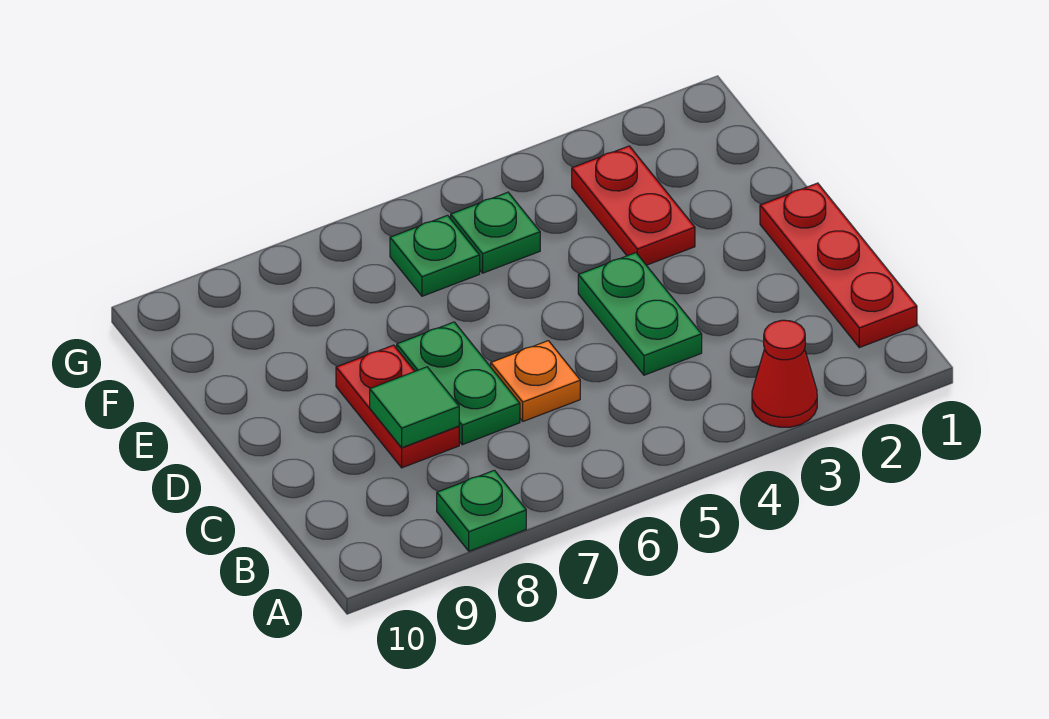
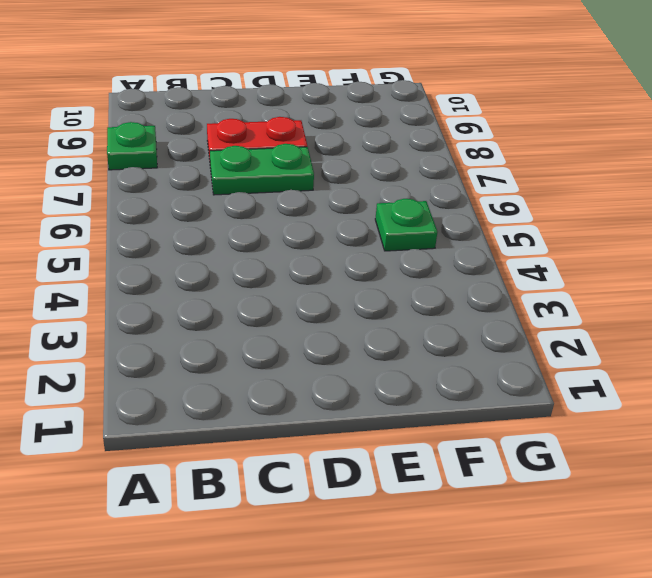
none -> red cone A3 level 1
none -> red plate B1:D1 level 1

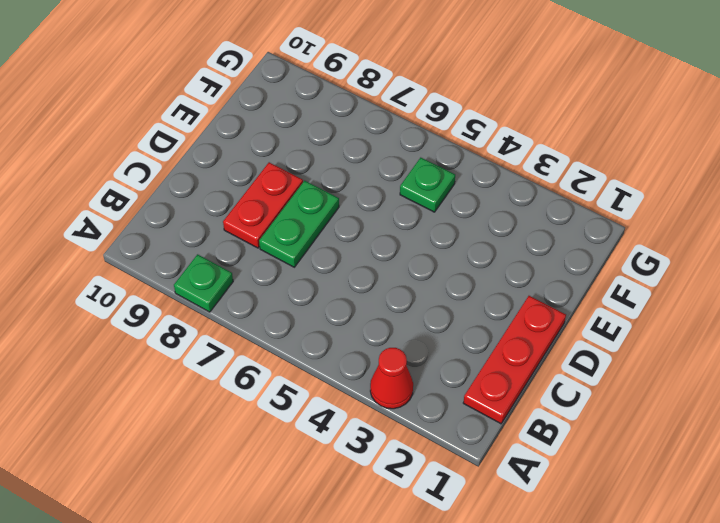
none -> green plate C4:D4 level 1
none -> orange plate C6 level 1

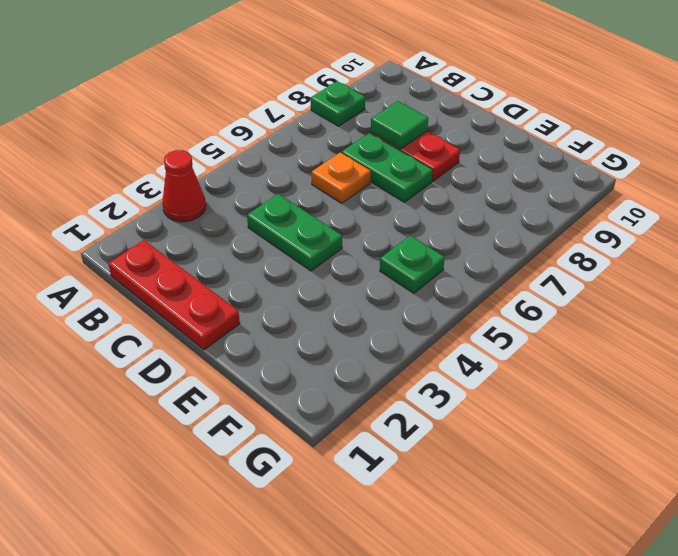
none -> red plate E3:F3 level 1
none -> green plate F6 level 1

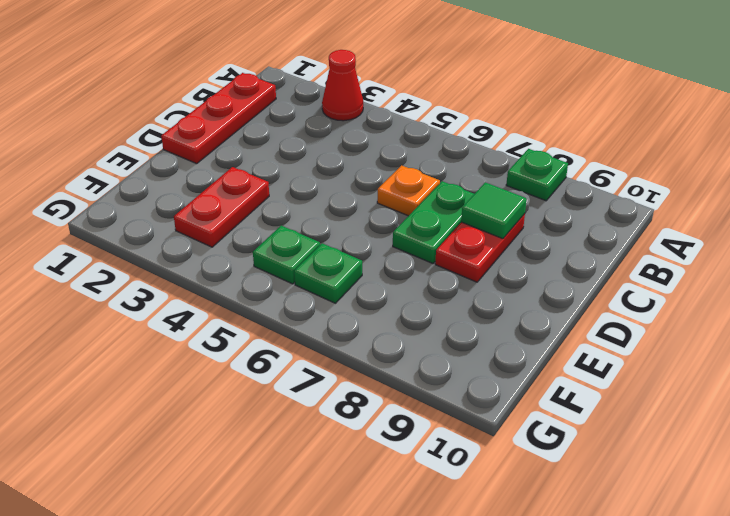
none -> green plate C4:D4 level 1

